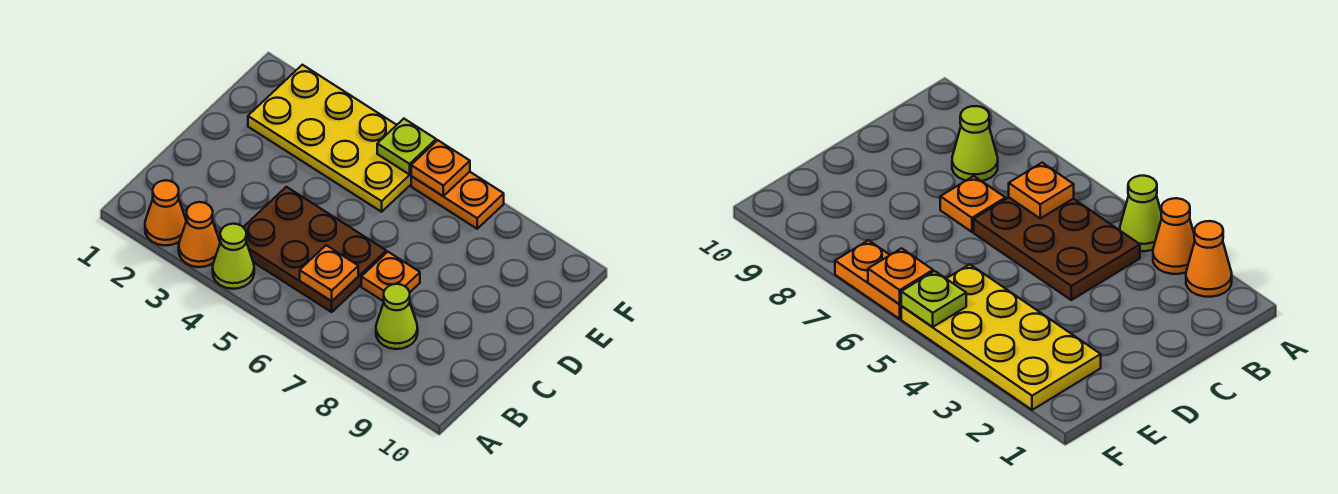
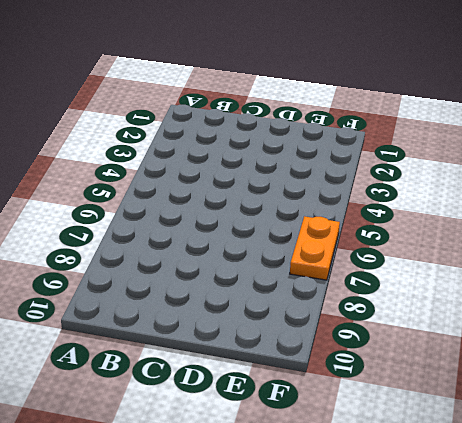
none -> orange cone A2 level 1
none -> orange cone A3 level 1

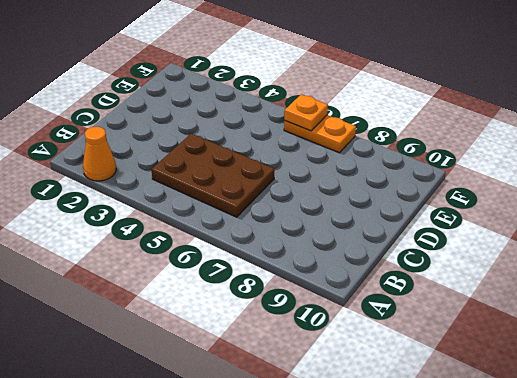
none -> orange cone A3 level 1
none -> lime cone A4 level 1

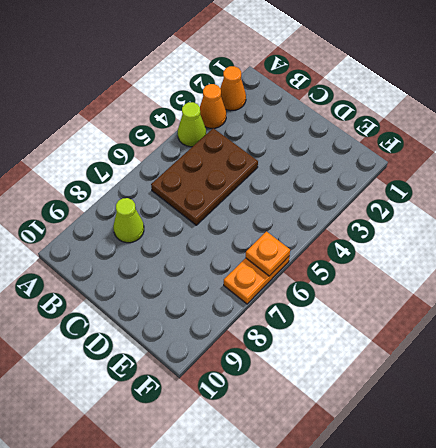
none -> orange plate C7 level 1
none -> yellow plate E2:F5 level 1

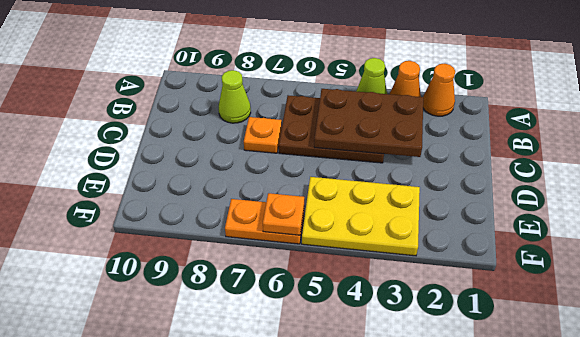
brown plate B3:C5 level 2 -> none
yellow plate E3:F5 level 1 -> yellow plate E2:F5 level 1
none -> orange plate B6 level 2
none -> lime plate F5 level 2

